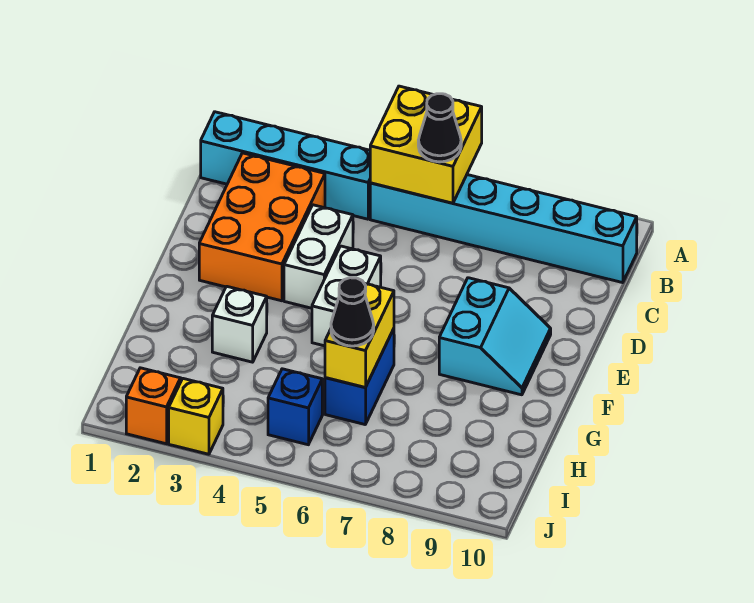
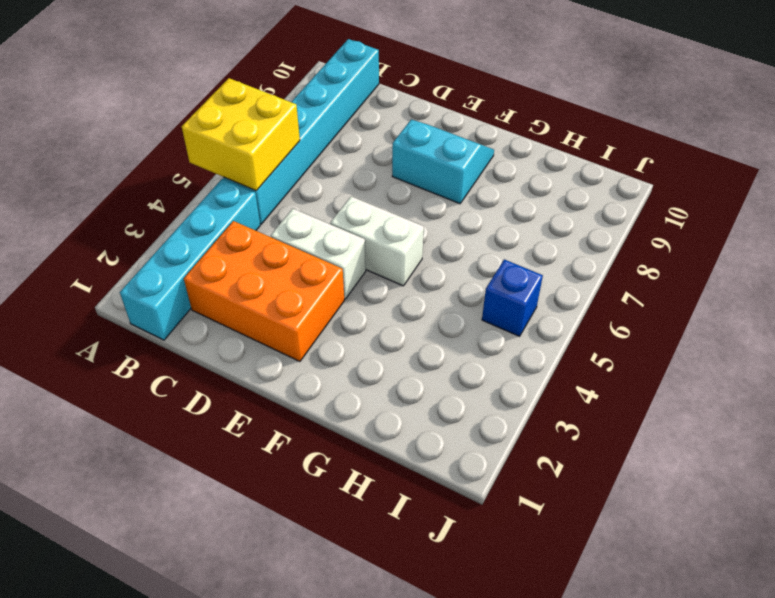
none -> white brick G3 level 1
none -> blue brick G6:H6 level 1
none -> orange brick J2 level 1

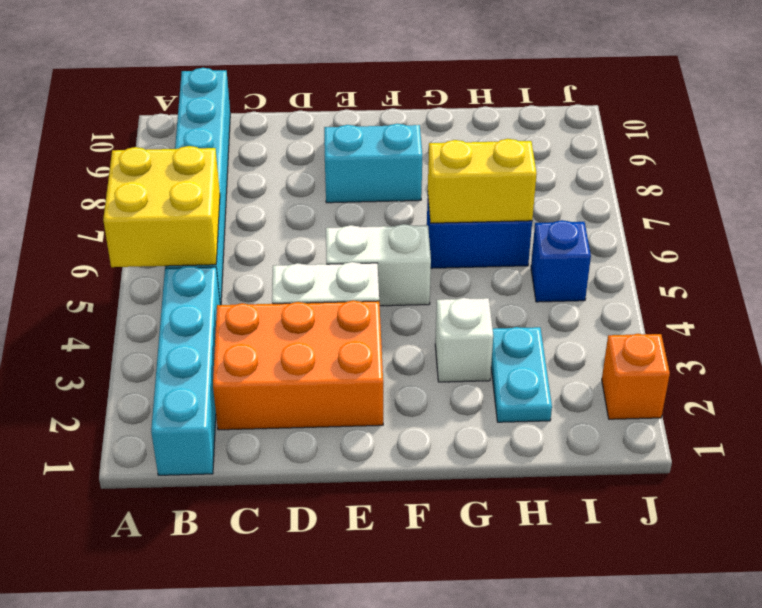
cyan plate H2:H3 level 1 -> none
none -> yellow brick J3 level 1
none -> black cone B6 level 3
none -> black cone H6 level 3

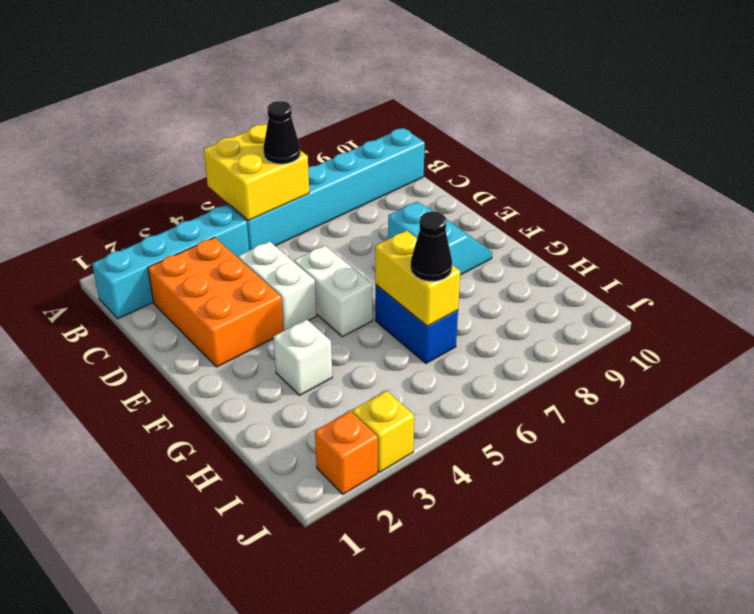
none -> blue brick I5 level 1

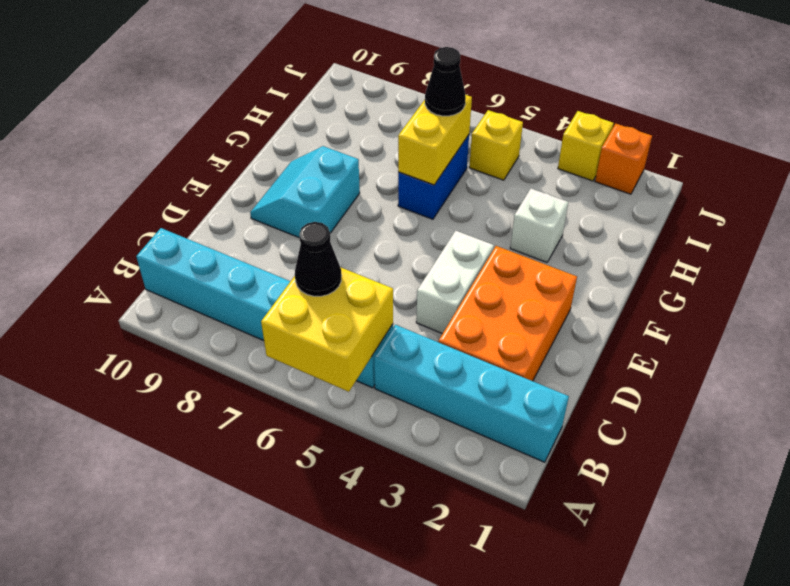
yellow brick I5 level 1 -> blue brick I5 level 1
none -> white brick E5:F5 level 1

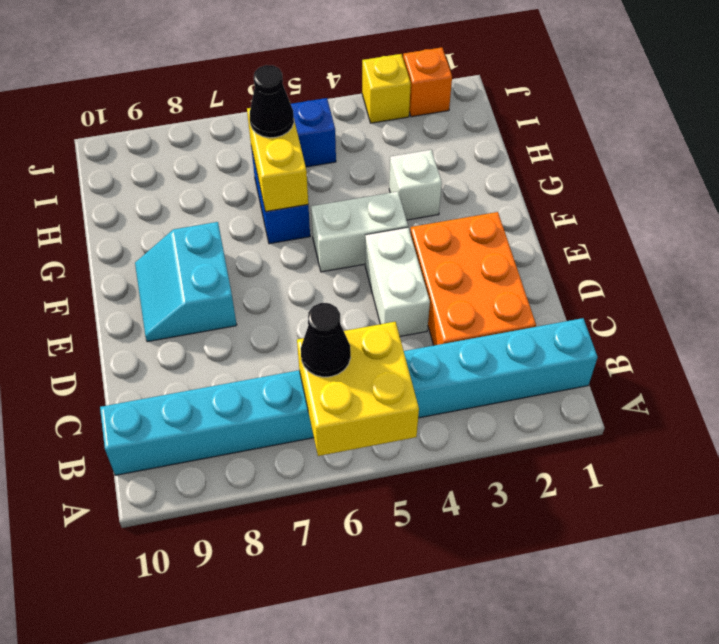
white brick F4:F5 level 1 -> white brick E5:F5 level 1

